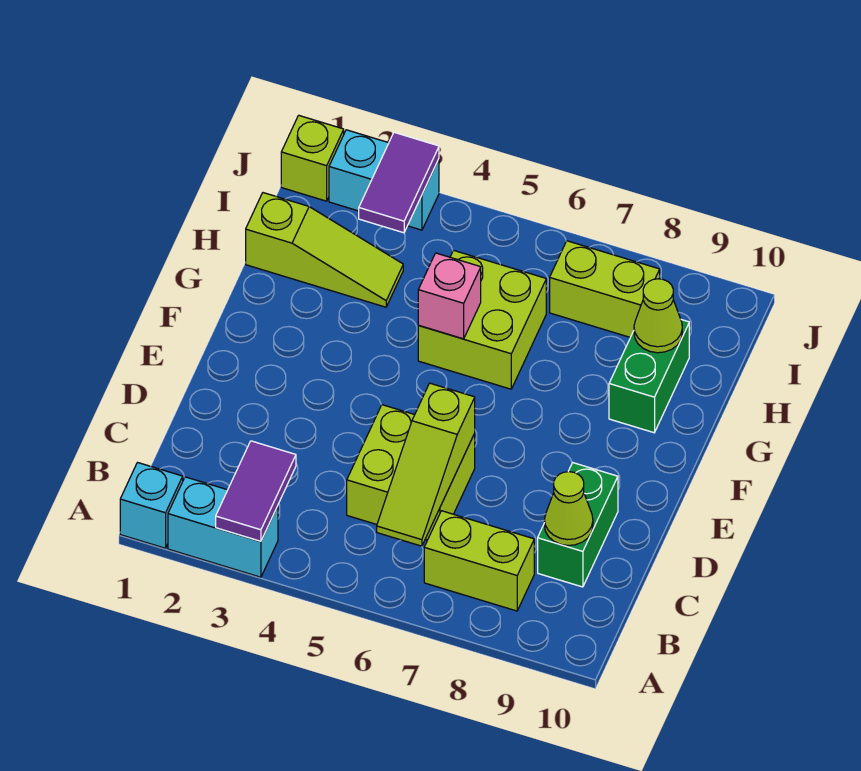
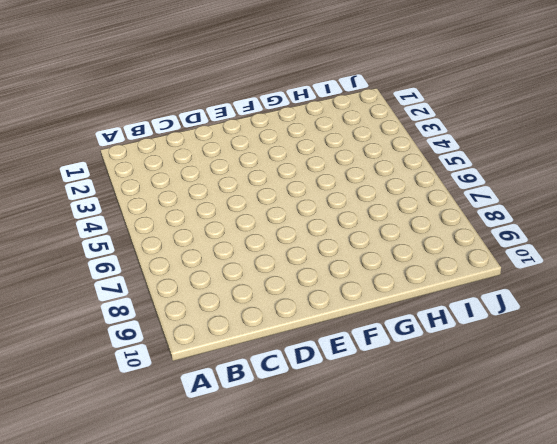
none -> cyan brick A1 level 1
none -> cyan brick A2:A3 level 1
none -> lime brick B7:B8 level 1

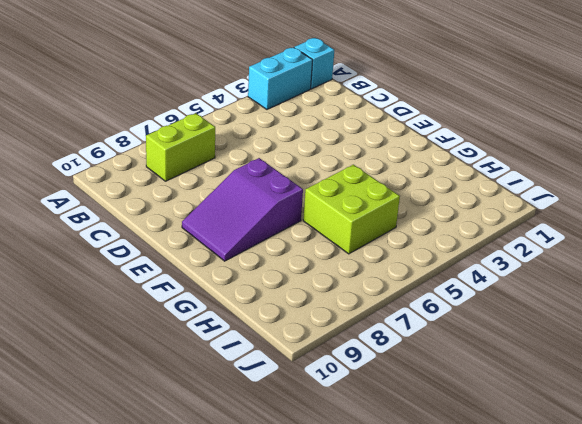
purple slope E7:F9 level 1 top 7 -> none
none -> lime brick C5:D6 level 1
none -> green brick C9:D9 level 1
none -> green brick G9:H9 level 1

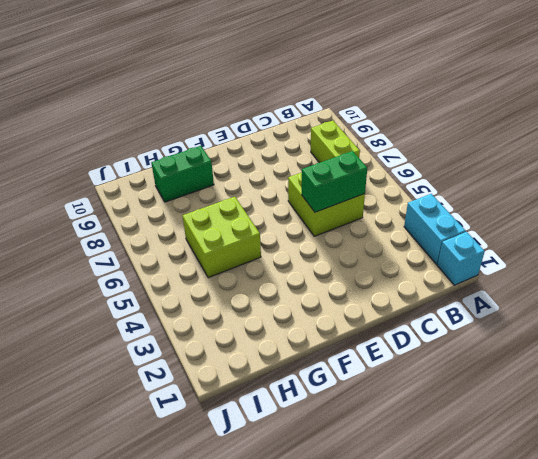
green brick C5:D5 level 2 -> green brick C9:D9 level 1
none -> lime slope H1:H3 level 1 top 1
none -> lime brick I7:I8 level 1
none -> lime brick J1 level 1

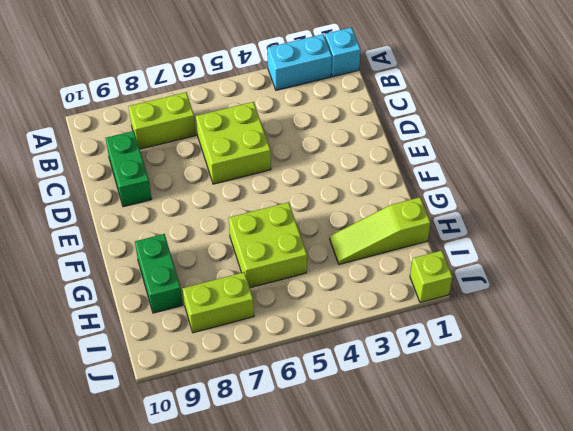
none -> cyan brick J2:J3 level 1
none -> purple tile A3:B3 level 2
none -> lime slope B6:D6 level 2 top D

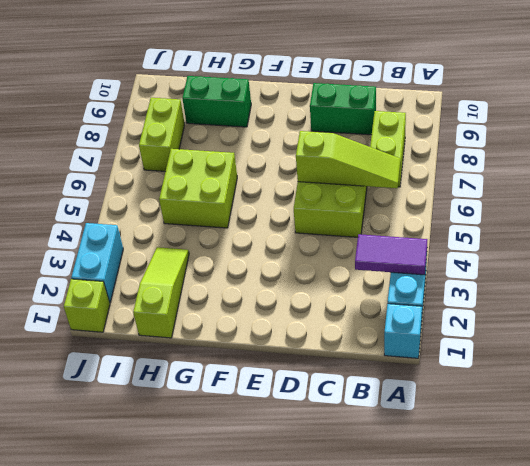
none -> lime cone C9 level 2
none -> pink brick G5 level 2
none -> lime cone H9 level 2

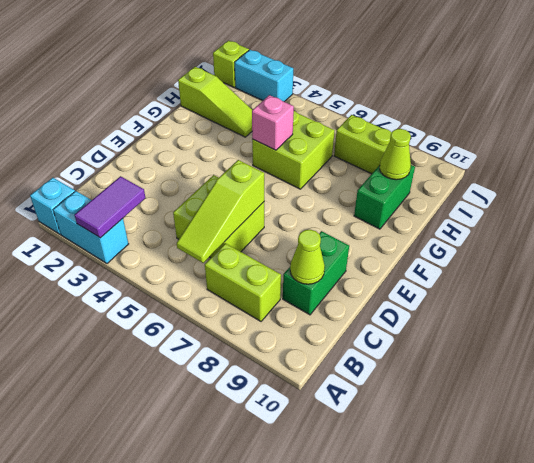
none -> purple tile I3:J3 level 2

